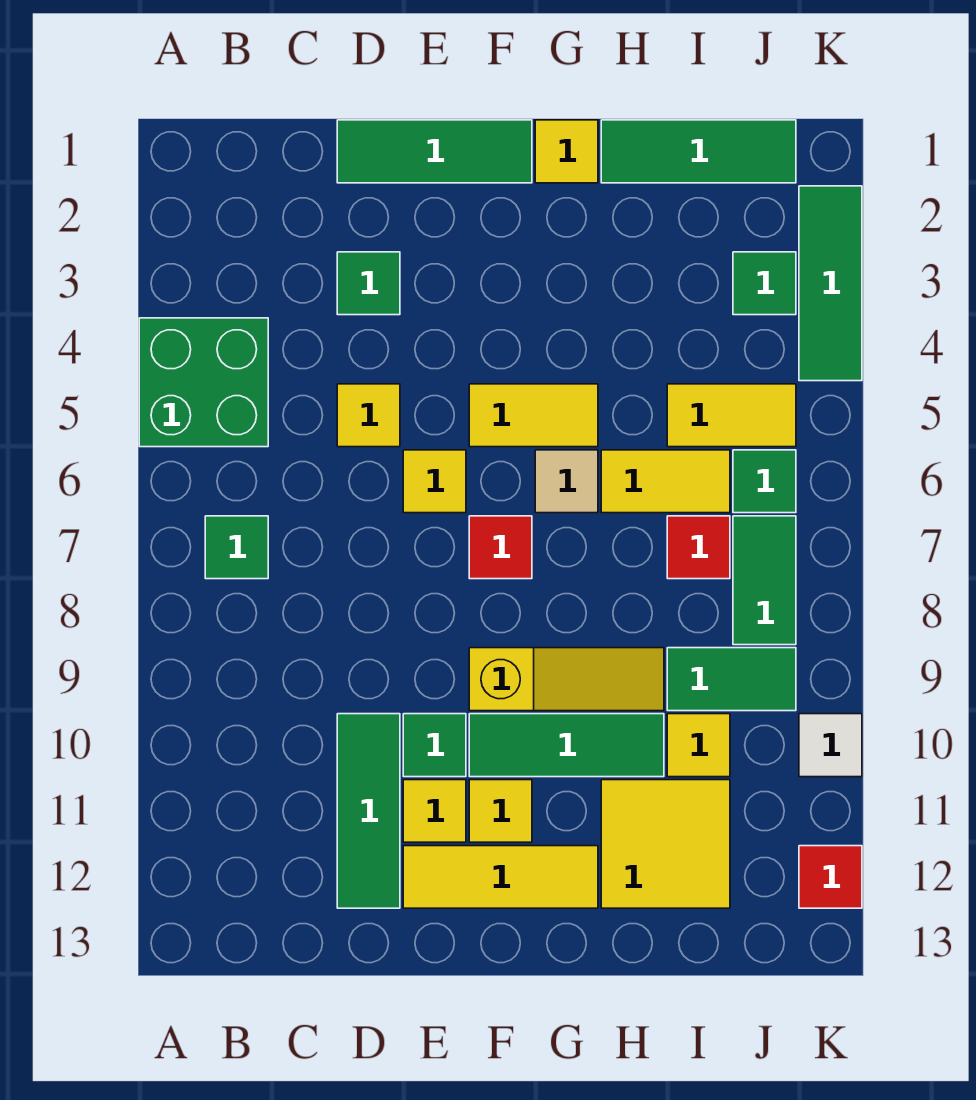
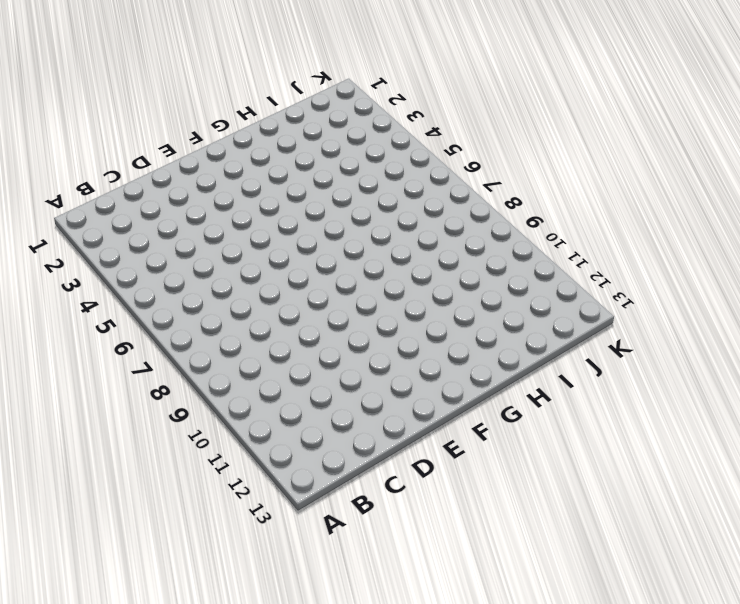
none -> green brick A4:B5 level 1
none -> green tile B7 level 1
none -> green tile D1:F1 level 1
none -> green tile D3 level 1

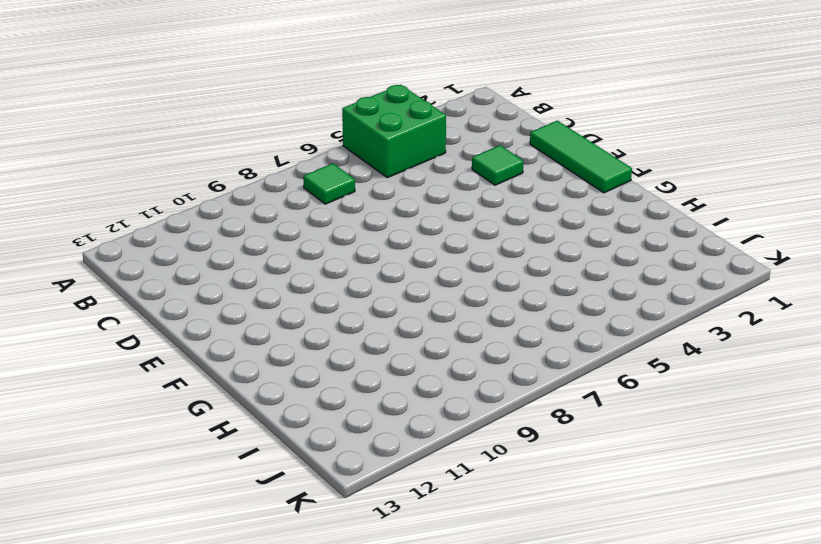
none -> yellow tile D5 level 1
none -> green tile D10:D12 level 1
none -> yellow tile E6 level 1
none -> green tile E10 level 1

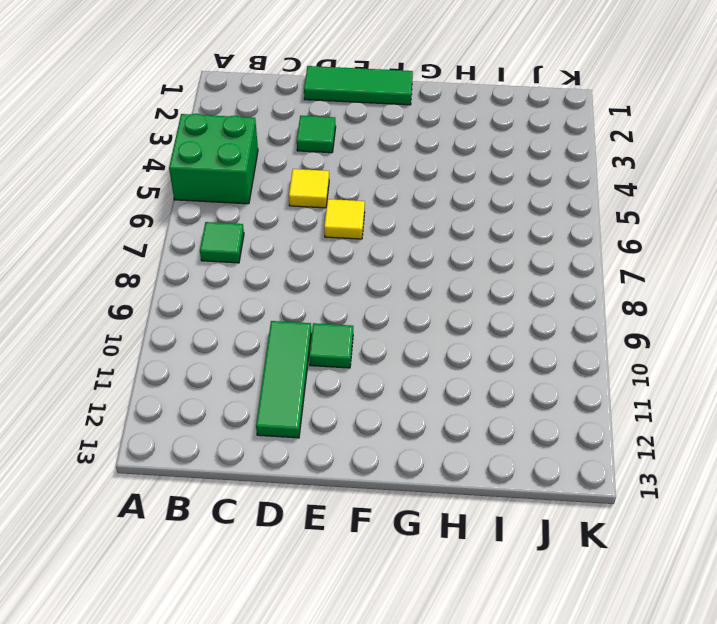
none -> yellow tile E11 level 1
none -> yellow tile E12:G12 level 1
none -> yellow tile F5:G5 level 1
none -> red tile F7 level 1

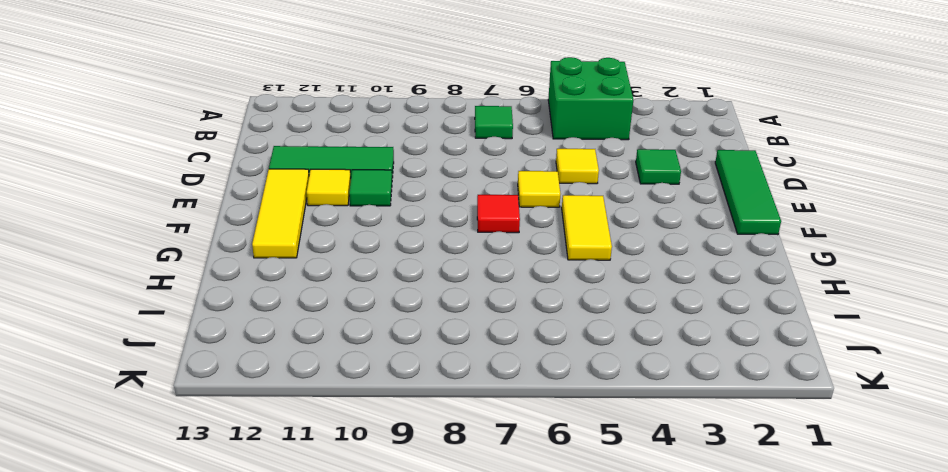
none -> yellow slope F9:H9 level 1 top F
none -> green tile F10:H10 level 1
none -> yellow tile F11 level 1
none -> yellow tile G1 level 1

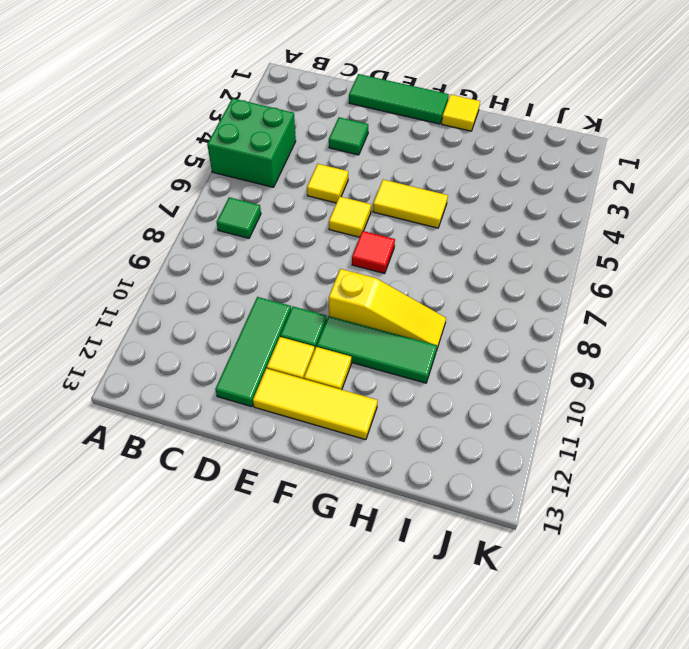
none -> tan tile G6 level 1
none -> green tile H1:J1 level 1
none -> yellow tile H6:I6 level 1
none -> yellow tile H11:I12 level 1

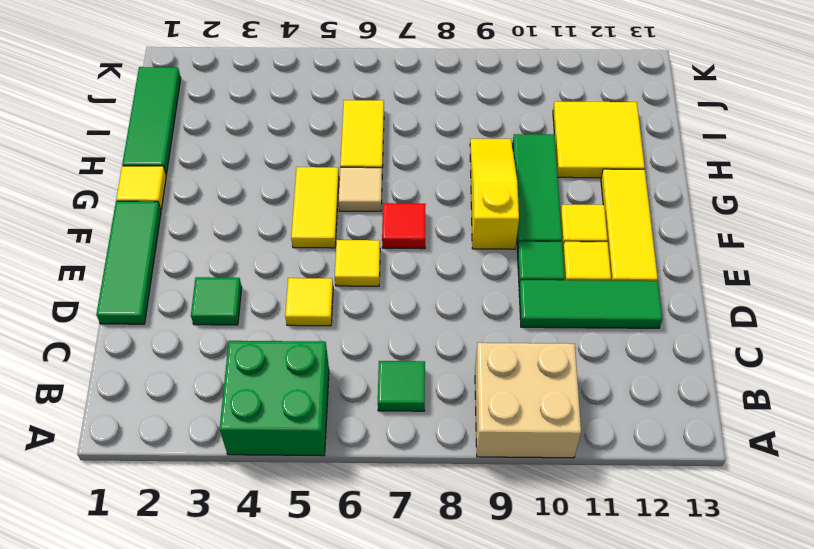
tan brick A9:B10 level 1 -> none
none -> yellow tile I5:J5 level 1
none -> red tile I7 level 1
none -> green tile I9:J9 level 1
none -> yellow tile I10 level 1

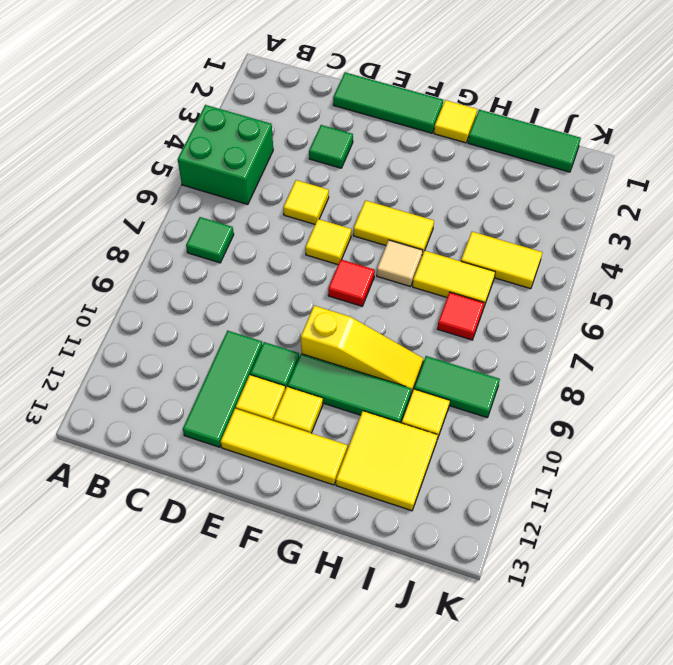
none -> green tile J3 level 1
none -> green tile J6 level 1
none -> green tile J7:J8 level 1
none -> green tile K2:K4 level 1

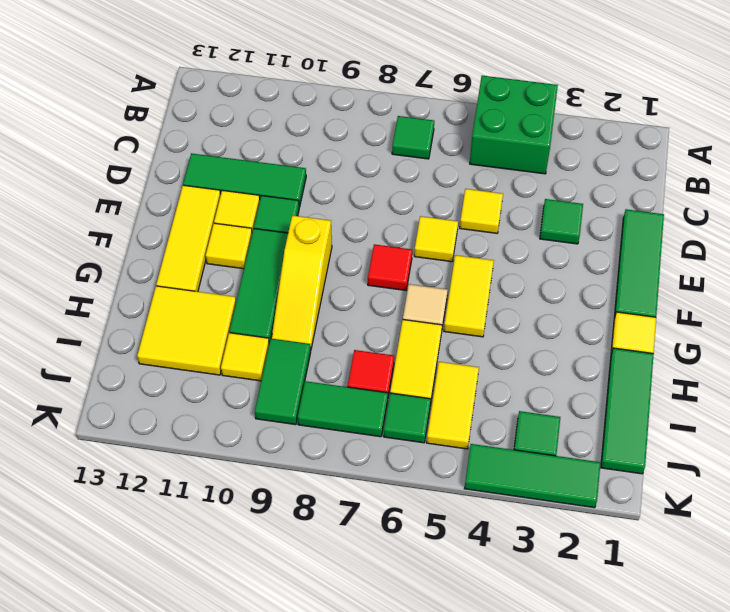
none -> white tile K10 level 1
none -> red tile K12 level 1

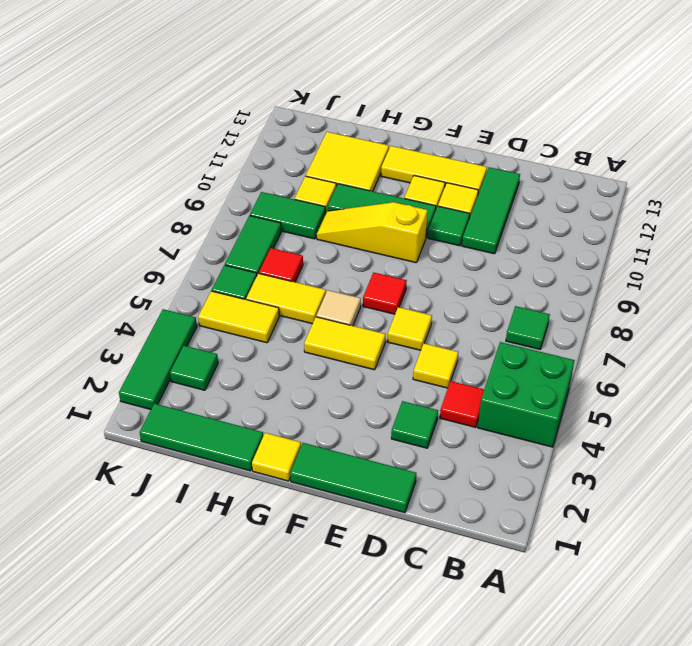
red tile C4 level 1 -> red tile K12 level 1
none -> white tile K10 level 1

